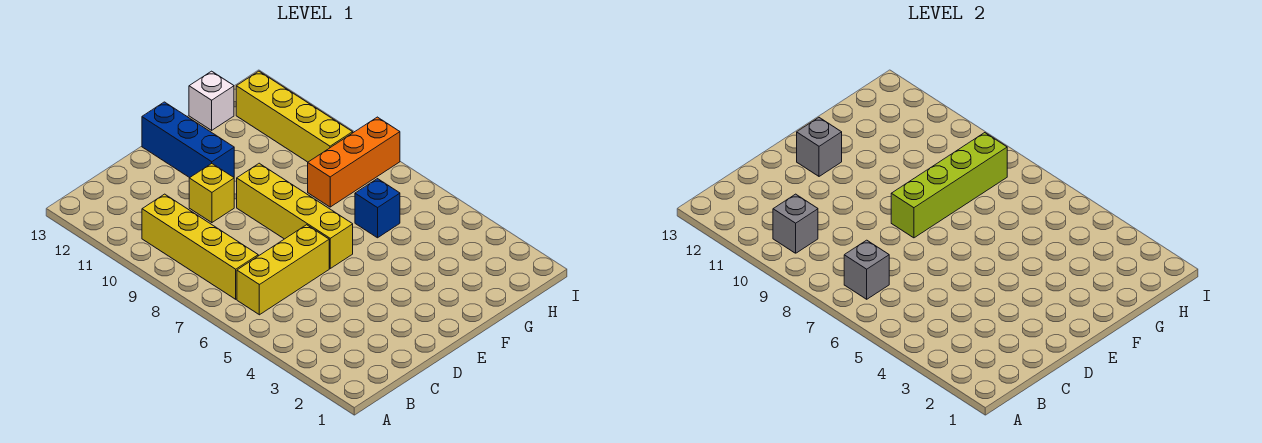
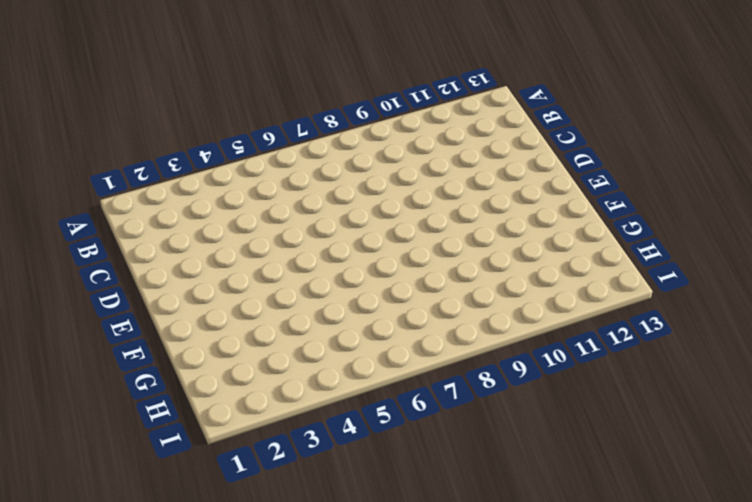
none -> yellow brick B6:D6 level 1
none -> yellow brick B7:B10 level 1
none -> yellow brick D10 level 1

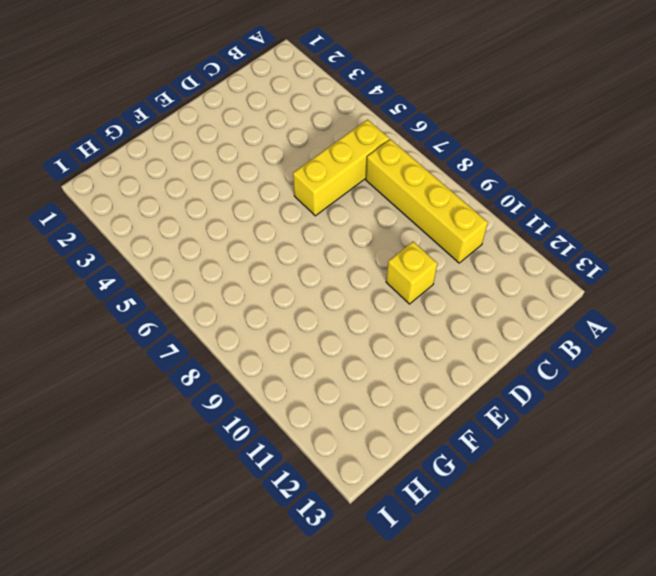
none -> yellow brick E6:E9 level 1
none -> blue brick E11:E13 level 1
none -> blue brick G6 level 1

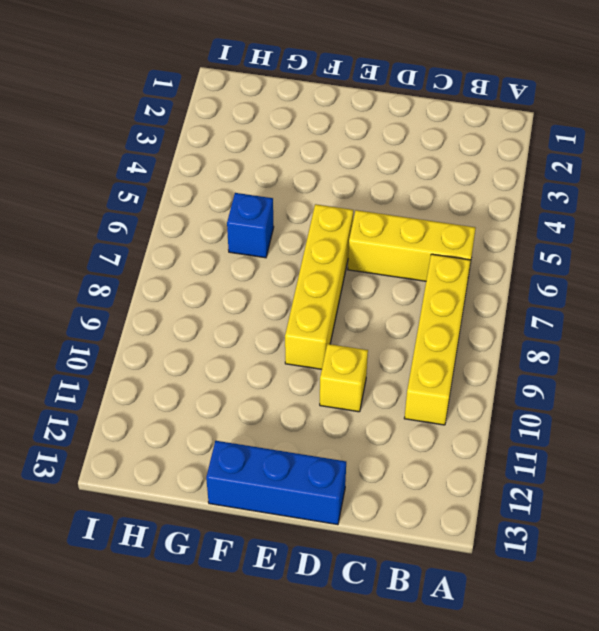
blue brick D13:F13 level 1 -> blue brick E11:E13 level 1
none -> orange brick G8:I8 level 1
none -> white brick G13 level 1
none -> yellow brick H9:H12 level 1

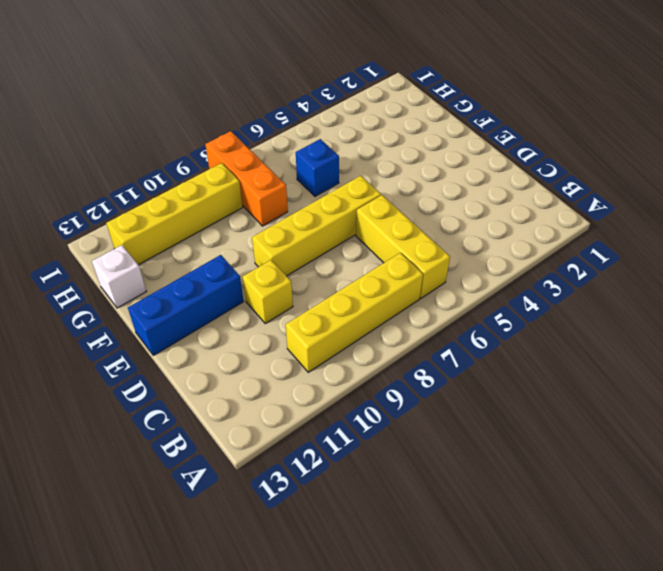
none -> grey brick B7 level 2
none -> grey brick B10 level 2
none -> lime brick E8:H8 level 2

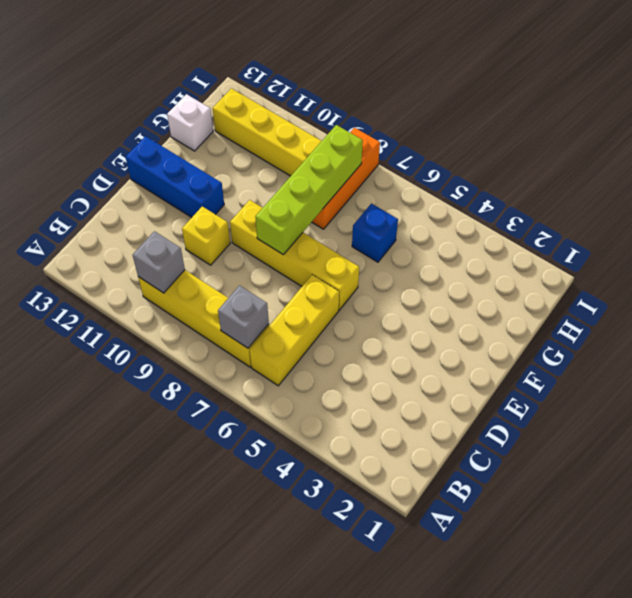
none -> grey brick E12 level 2

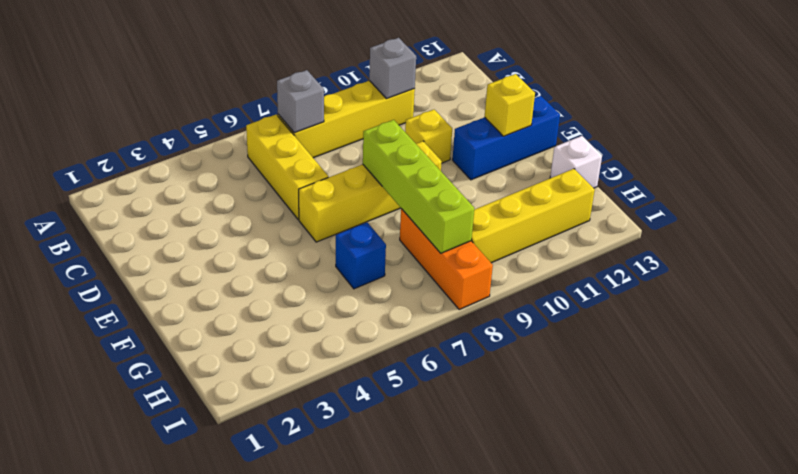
yellow brick E12 level 2 -> grey brick E12 level 2

